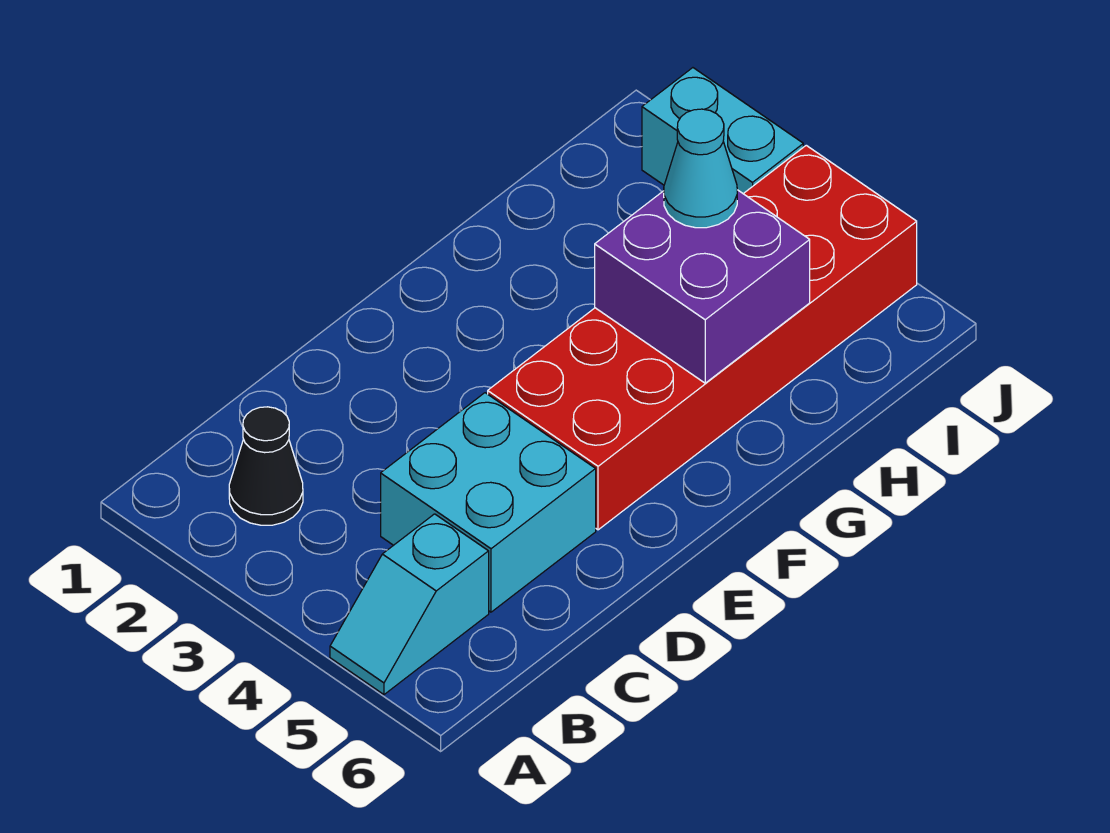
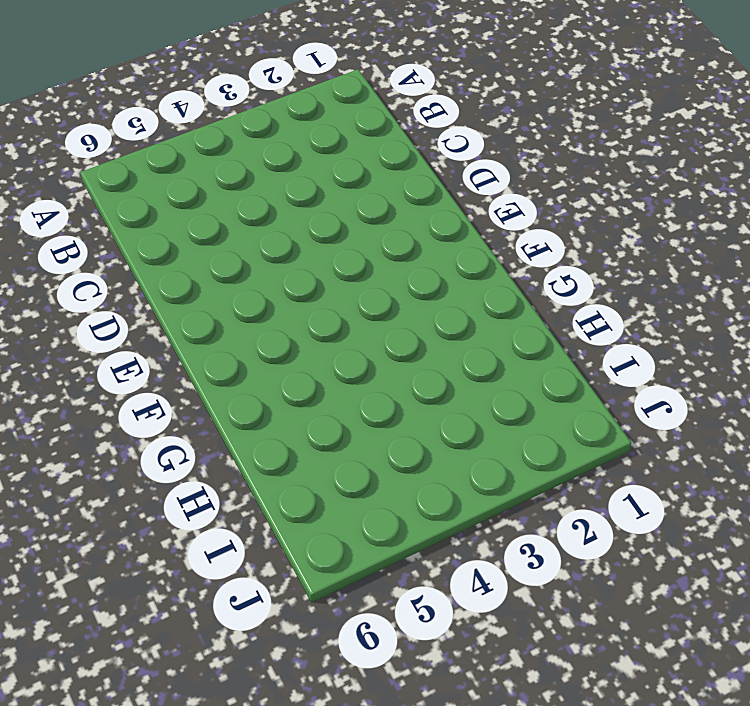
none -> cyan slope A5:B5 level 1 top B
none -> black cone B2 level 1

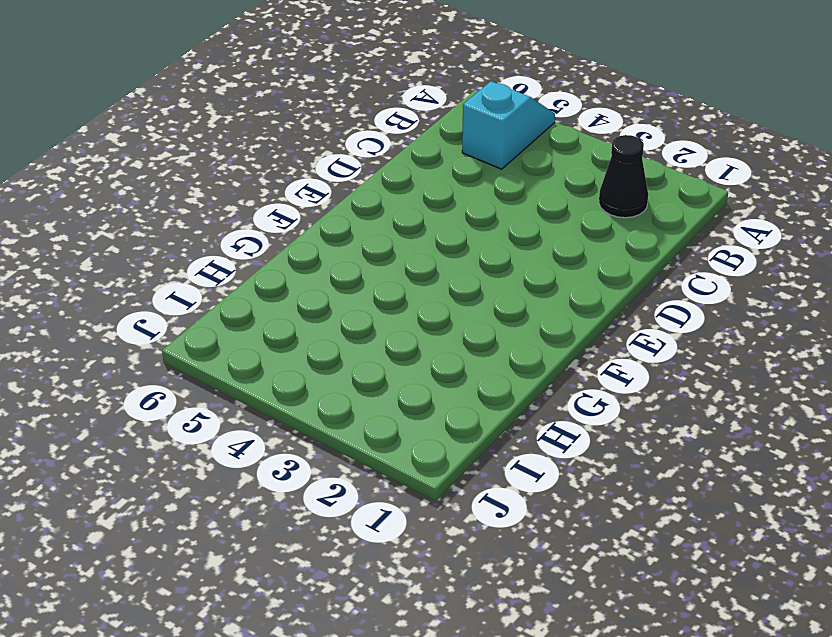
none -> cyan brick C4:D5 level 1
none -> red brick E4:J5 level 1

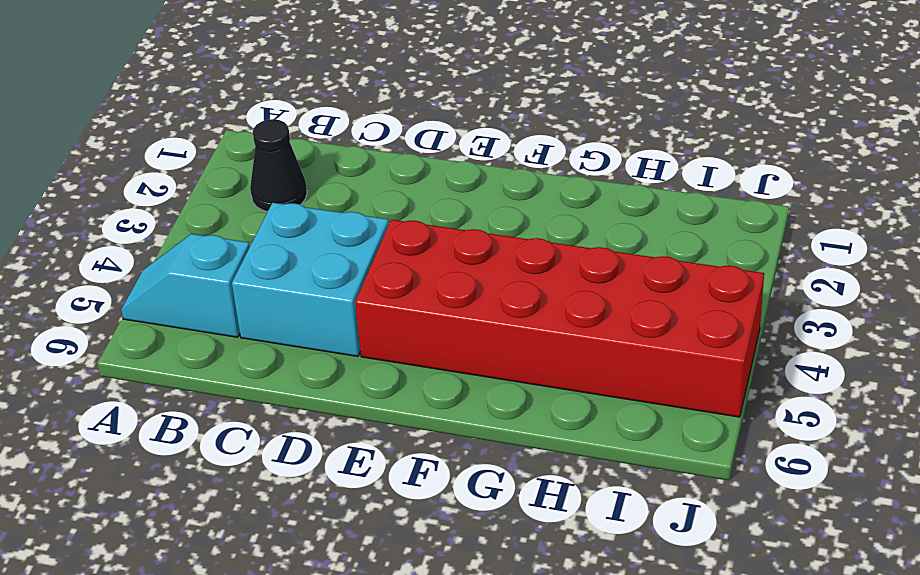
none -> cyan brick J2:J3 level 1
none -> purple brick G4:H5 level 2

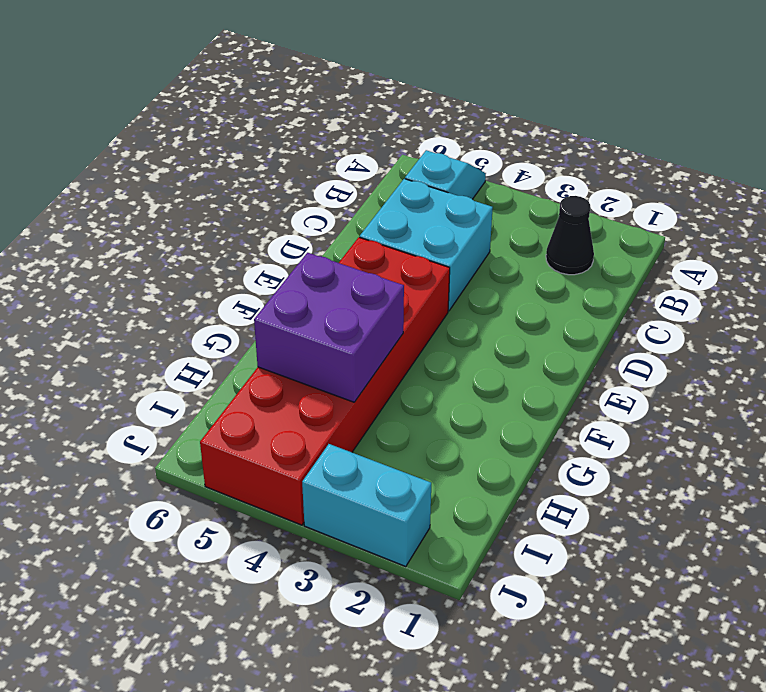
none -> cyan cone H4 level 3

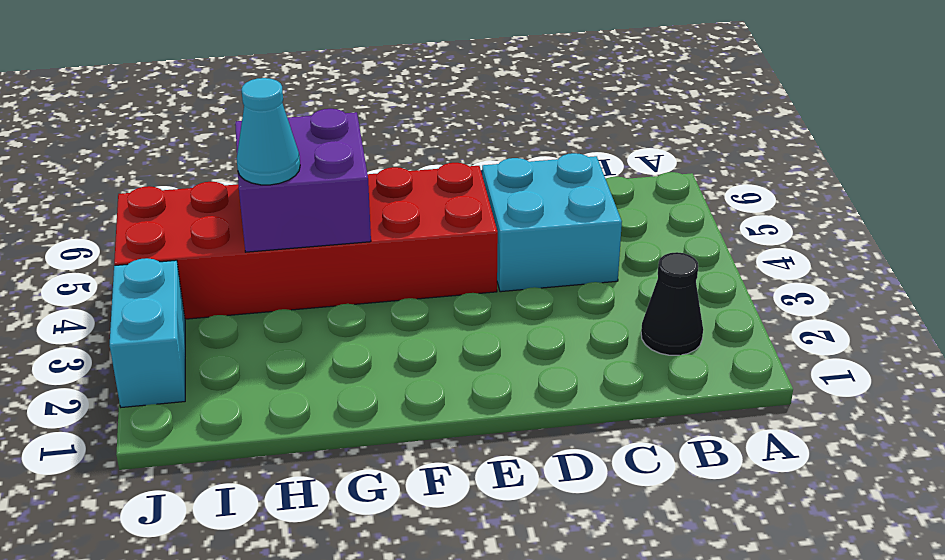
none -> cyan slope A5:B5 level 1 top B

